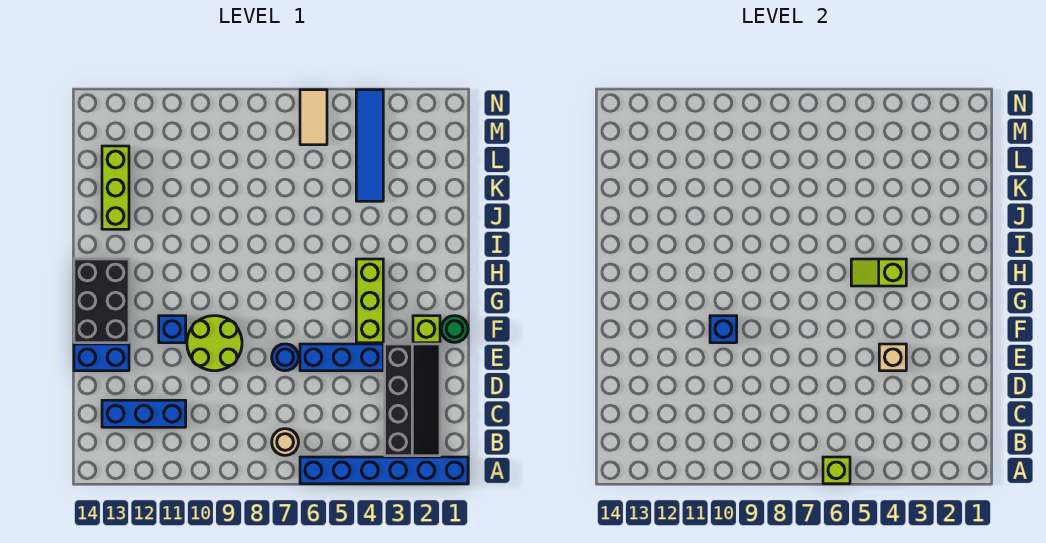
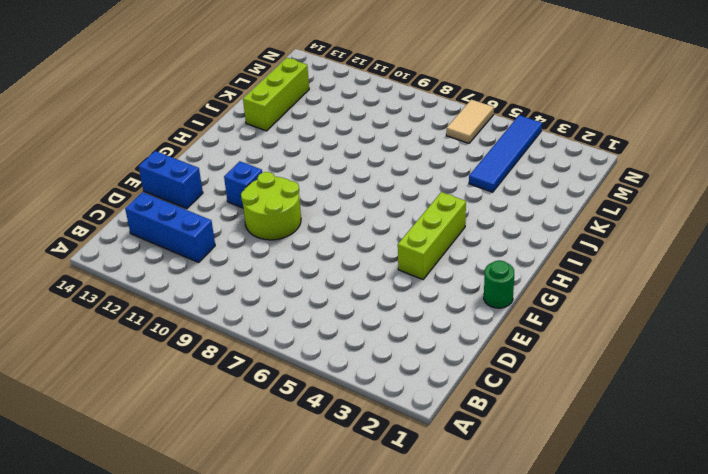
none -> blue brick A1:A6 level 1
none -> black slope B2:E3 level 1 top 3
none -> tan round brick B7 level 1

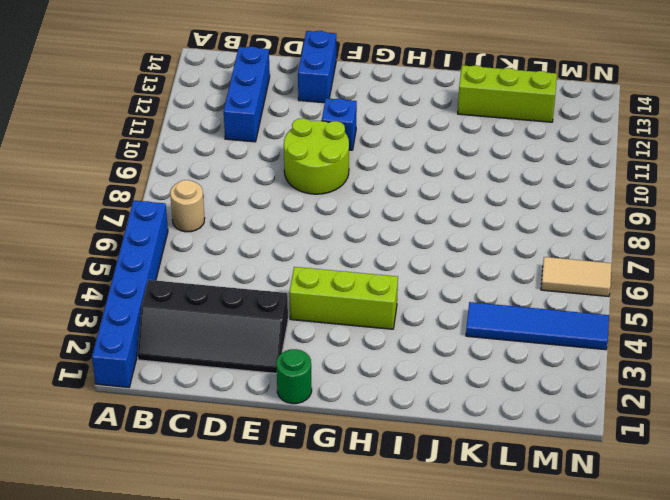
none -> blue brick E4:E6 level 1
none -> blue round brick E7 level 1
none -> lime brick F2 level 1

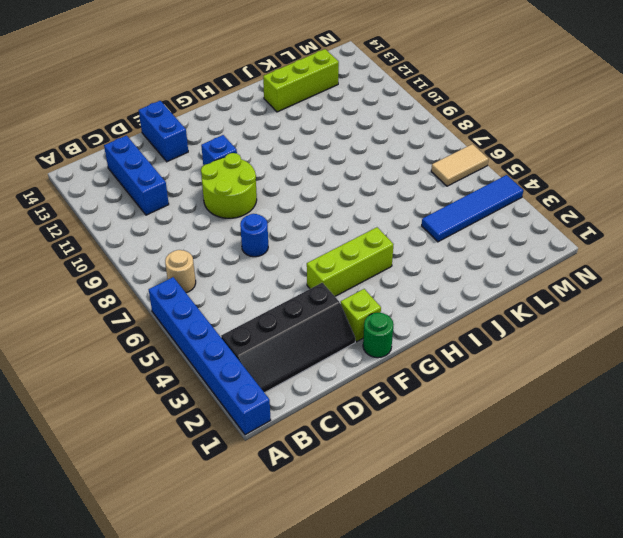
none -> blue brick E4:E6 level 1
none -> black brick F13:H14 level 1
none -> lime brick A6 level 2

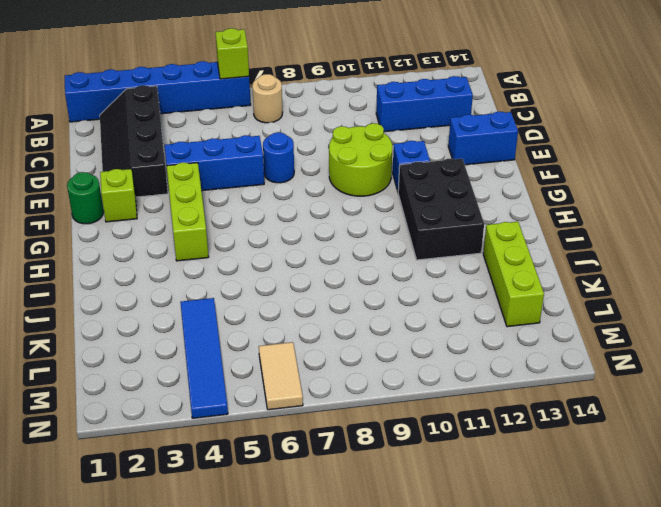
black brick G11:I12 level 1 -> black brick F13:H14 level 1
none -> tan brick E4 level 2
none -> blue brick F10 level 2
none -> lime slope H4:H5 level 2 top 4

